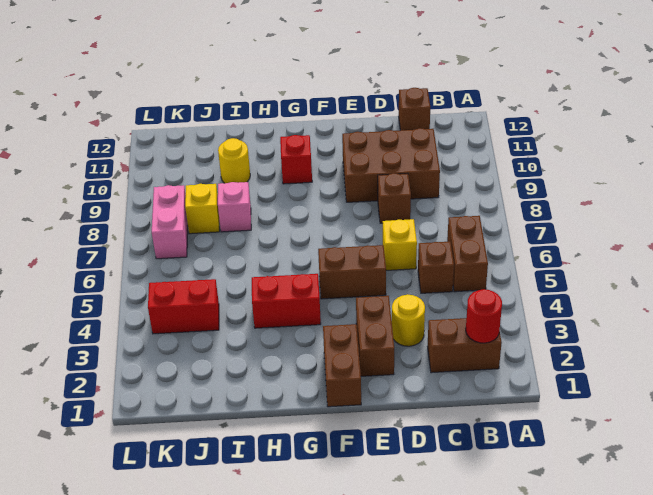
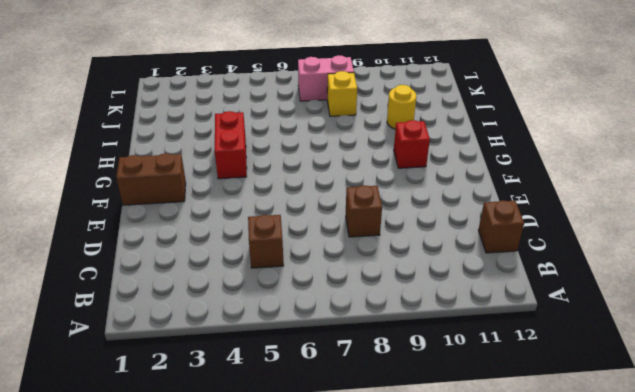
none -> brown brick B2:C2 level 1
none -> brown brick B5:B6 level 1
none -> brown brick C9:E10 level 1

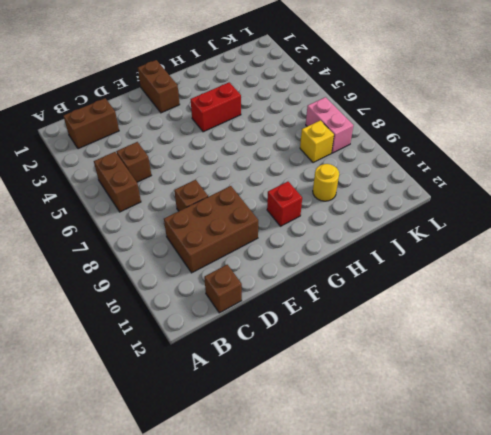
none -> yellow round brick D3 level 1
none -> yellow brick D6 level 1
none -> brown brick E2:E3 level 1

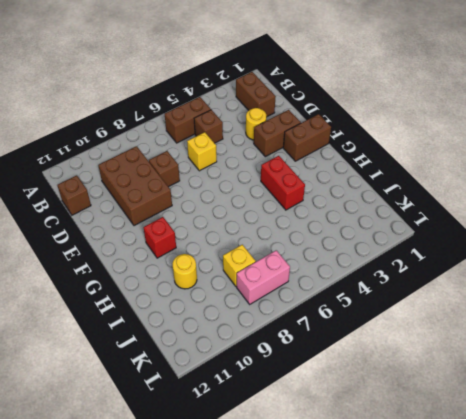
none -> brown brick E5:F5 level 1
none -> pink brick I8 level 1
none -> red brick J4:K4 level 1

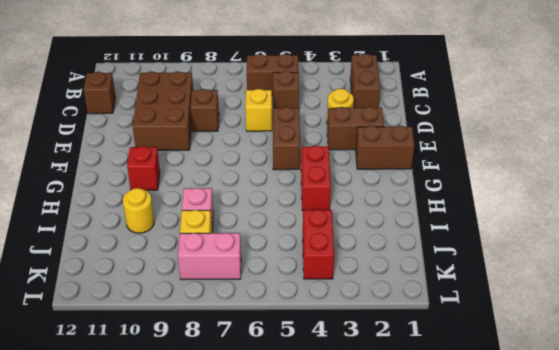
none -> red round brick B2 level 2

